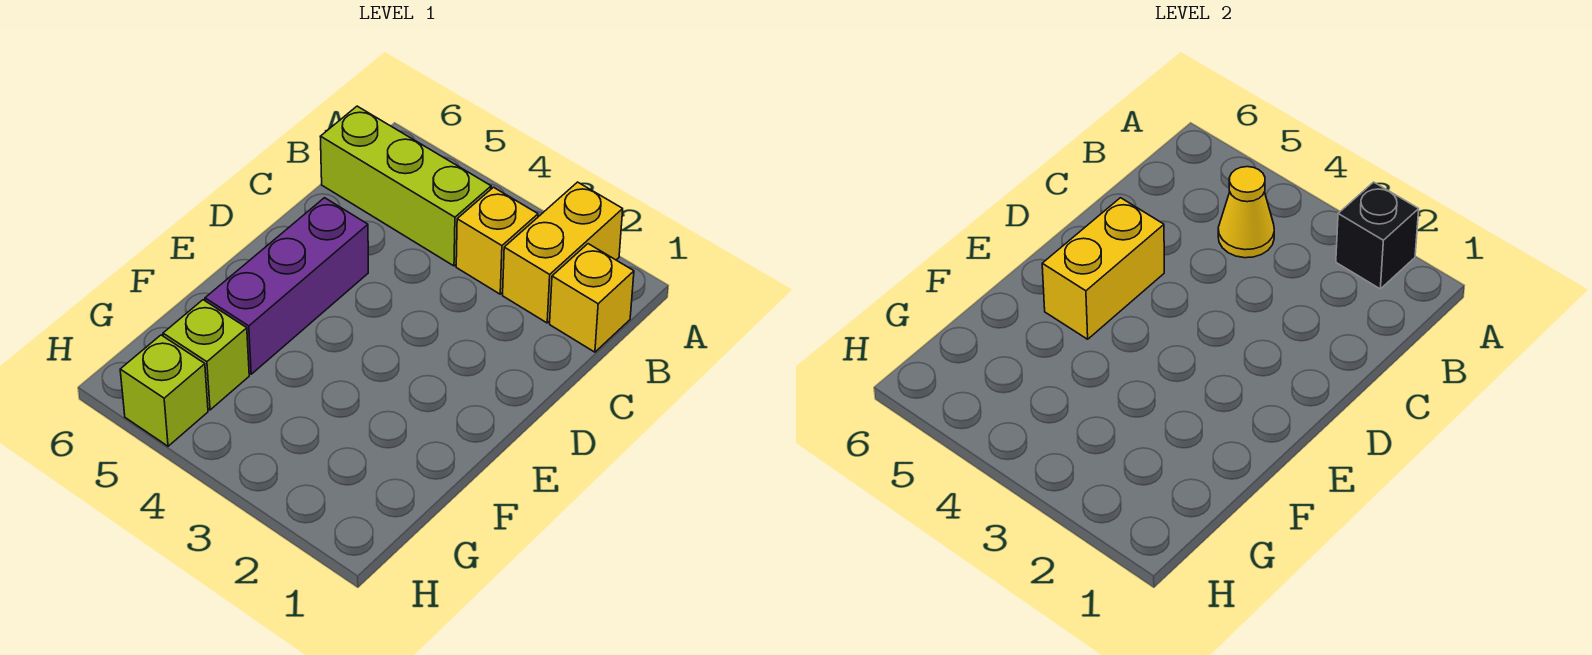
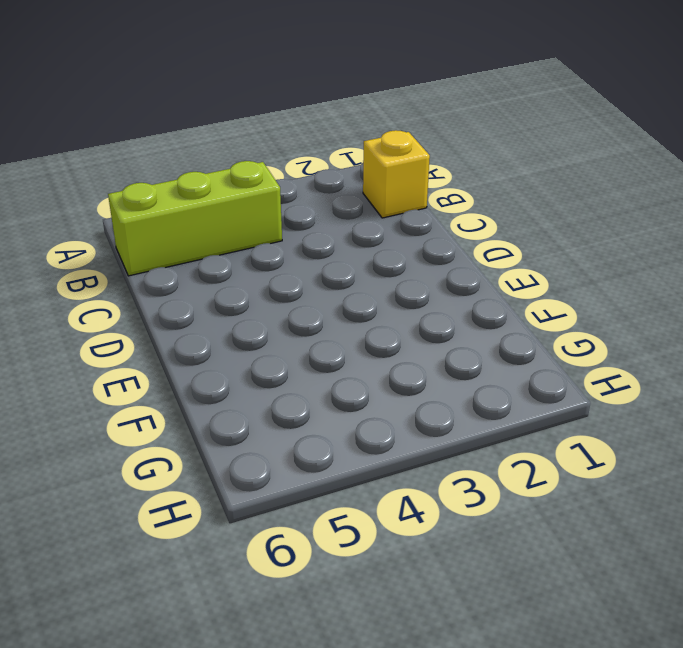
none -> yellow brick A2:B2 level 1
none -> yellow brick B3 level 1

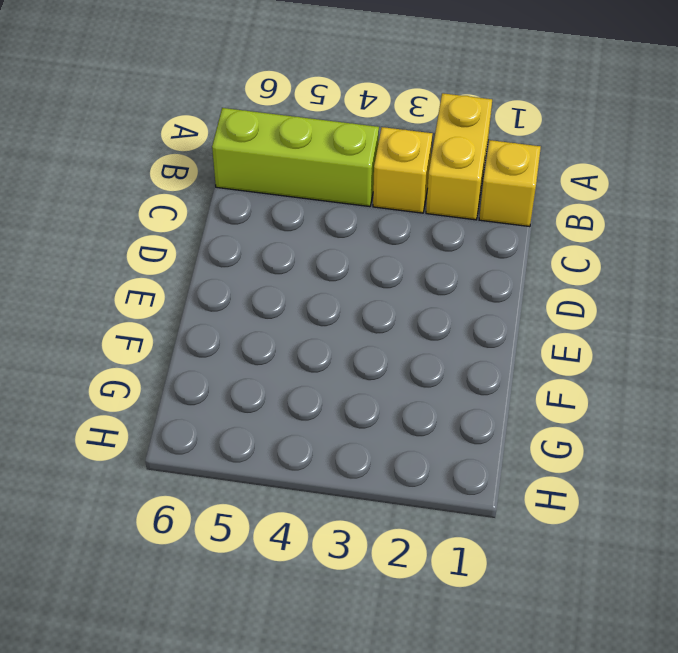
none -> purple brick D5:F5 level 1
none -> lime brick G5 level 1

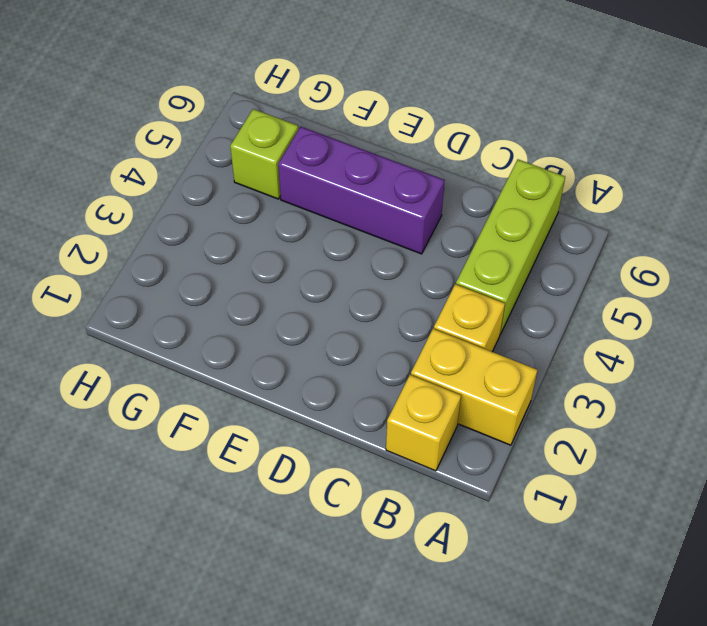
none -> lime brick H5 level 1
none -> black brick A2 level 2

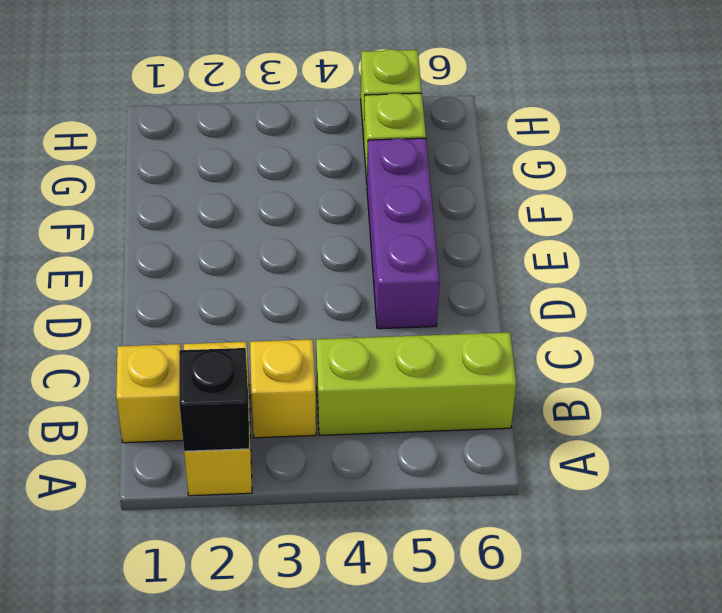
none -> yellow cone B4 level 2
none -> yellow brick D5:E5 level 2

